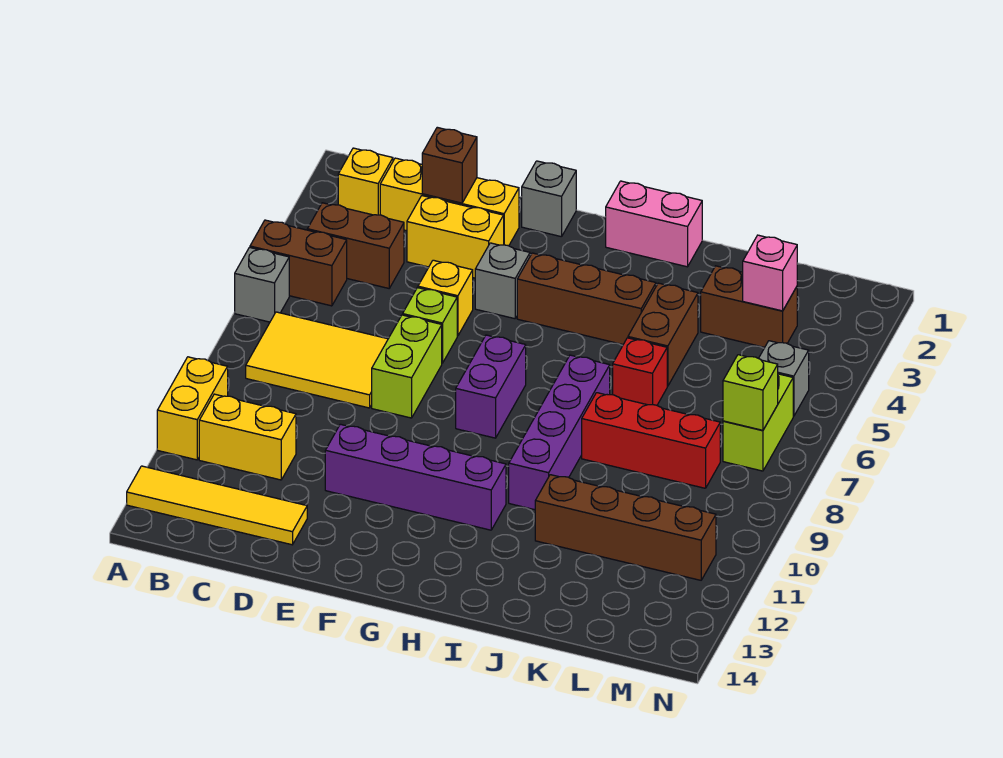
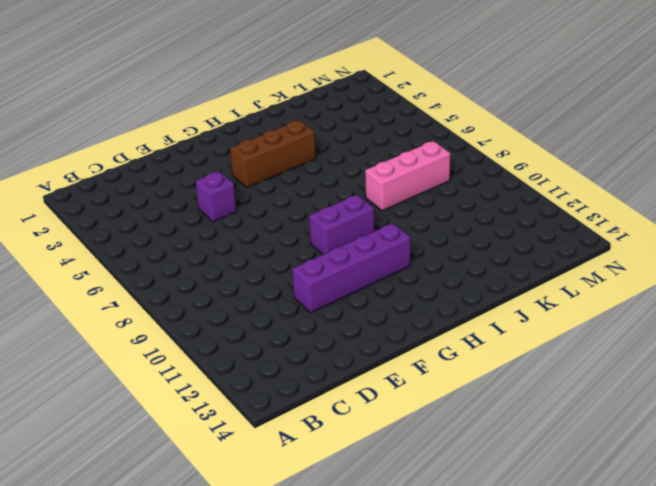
purple brick E5 level 1 -> yellow brick E5 level 1
purple brick G9:H9 level 1 -> purple brick G7:G8 level 1
pink brick J8:L8 level 1 -> red brick J8:L8 level 1
none -> brown brick A5:B5 level 1
none -> grey brick A6 level 1
none -> yellow brick A10:A11 level 1
none -> yellow tile A13:D13 level 1

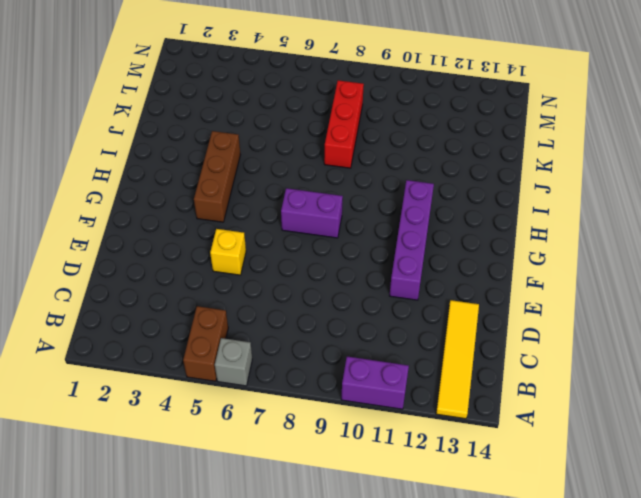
purple brick A10:A11 level 1 -> yellow brick A10:A11 level 1
none -> yellow brick B2 level 1
none -> brown brick B4:C4 level 1
none -> yellow tile B7:D8 level 1
none -> yellow brick B11:C11 level 1

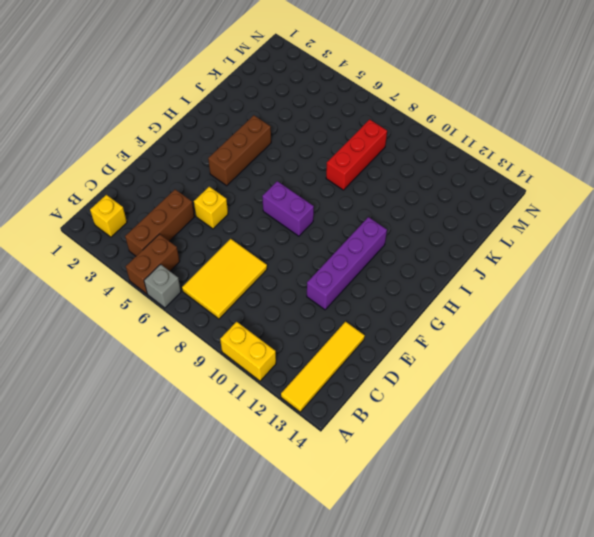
brown brick B4:D4 level 1 -> brown brick B4:C4 level 1
none -> yellow brick B11:C11 level 1
none -> yellow brick C2:E2 level 1
none -> yellow brick D3:E3 level 1
none -> lime brick E6 level 1

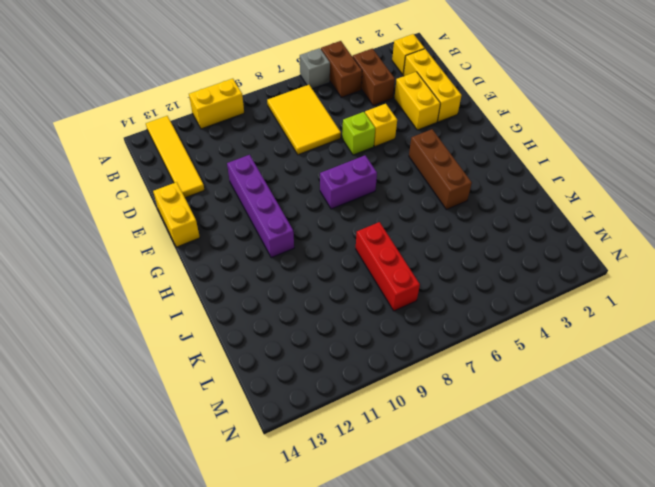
yellow brick E14:F14 level 1 -> yellow brick B11:C11 level 1
none -> lime brick E7:E8 level 1
none -> grey brick F1 level 1
none -> grey brick F4 level 1
none -> pink brick H1:I1 level 1

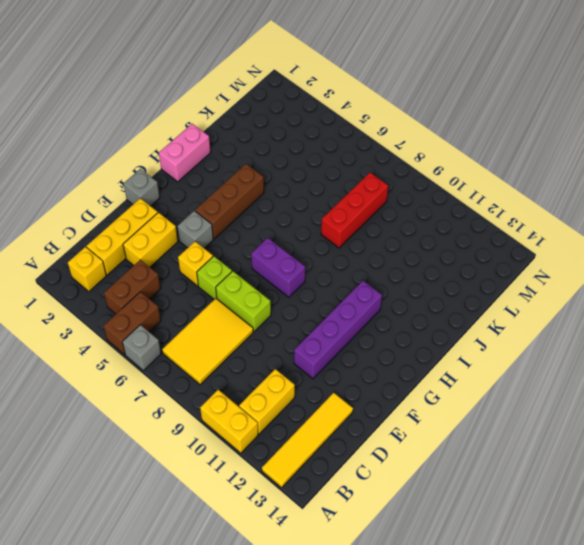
none -> purple brick I7:I10 level 1
none -> brown brick J4:J5 level 1
none -> red brick J6 level 1
none -> brown brick J11:M11 level 1

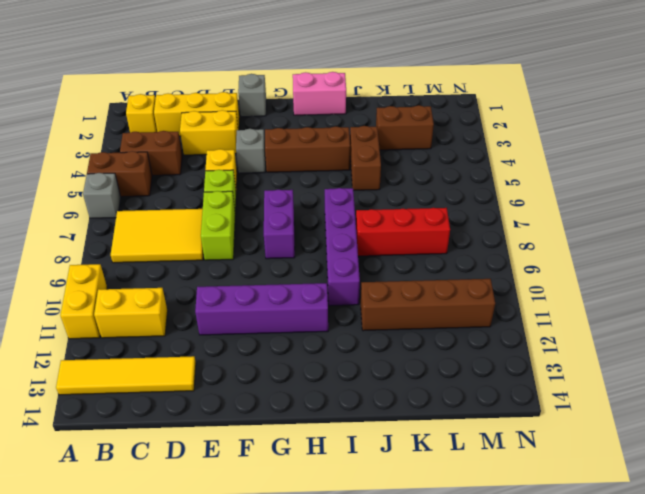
none -> red brick J6 level 1
none -> grey brick M5 level 1
none -> lime brick M6:M7 level 1
none -> brown brick D2 level 2

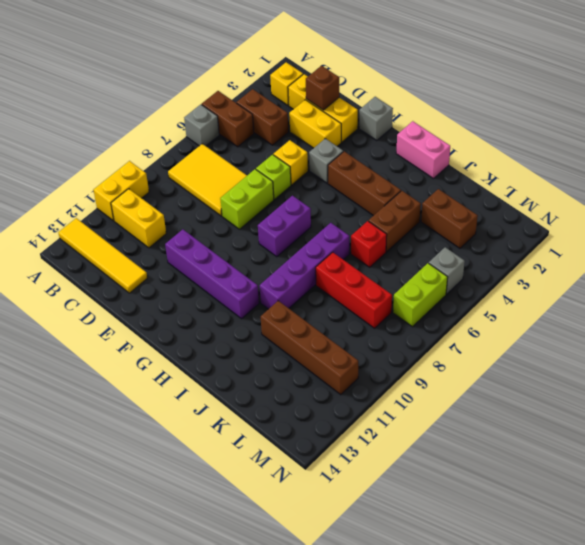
none -> pink brick L3 level 2
none -> lime brick M7 level 2

